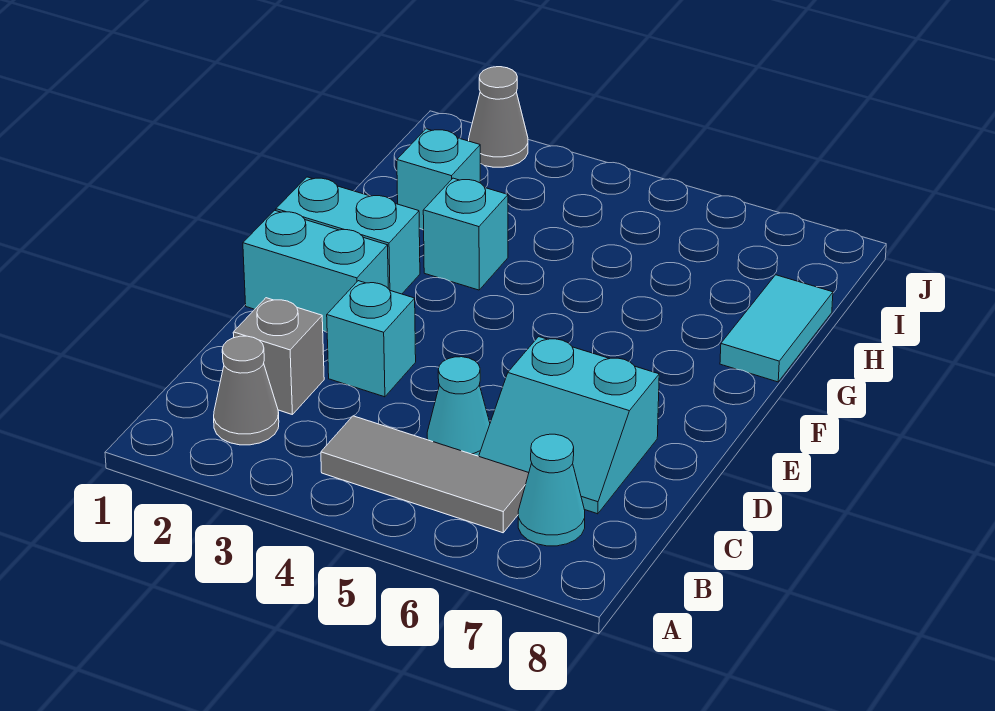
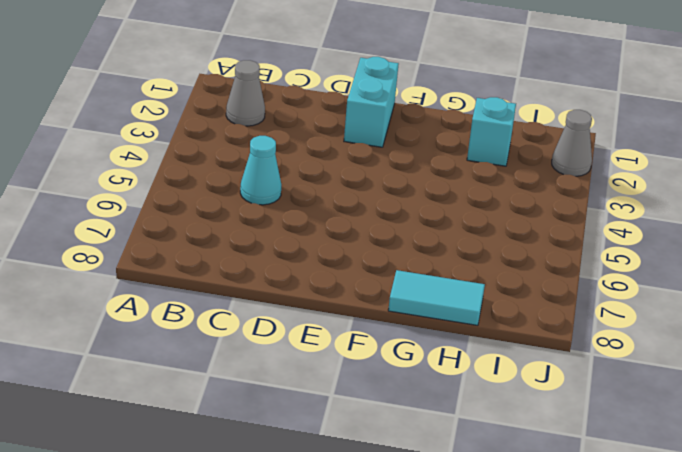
none -> grey tile B4:B6 level 1
none -> cyan cone B7 level 1
none -> grey brick C2 level 1

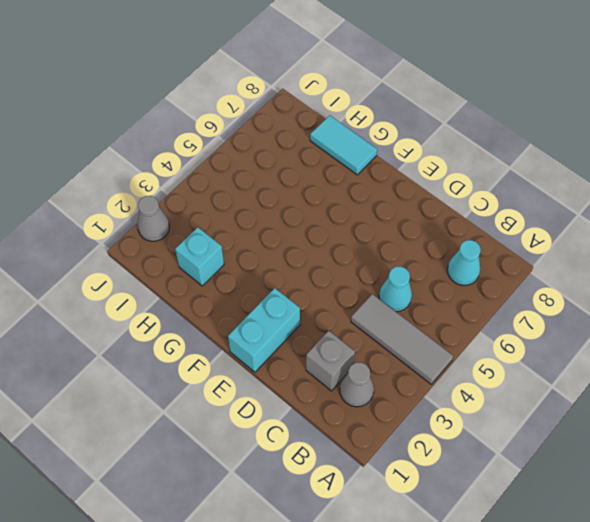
grey tile A4:C4 level 1 -> grey tile B4:B6 level 1
none -> cyan slope C6:D7 level 1 top D
none -> cyan brick D3 level 1
none -> cyan brick F1:F2 level 1

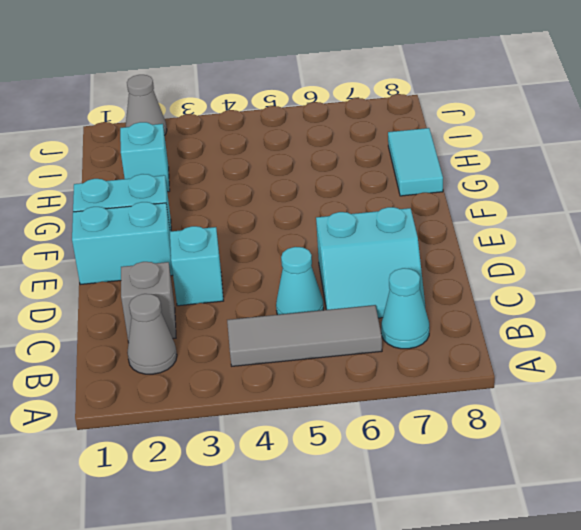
none -> cyan brick G3 level 1

